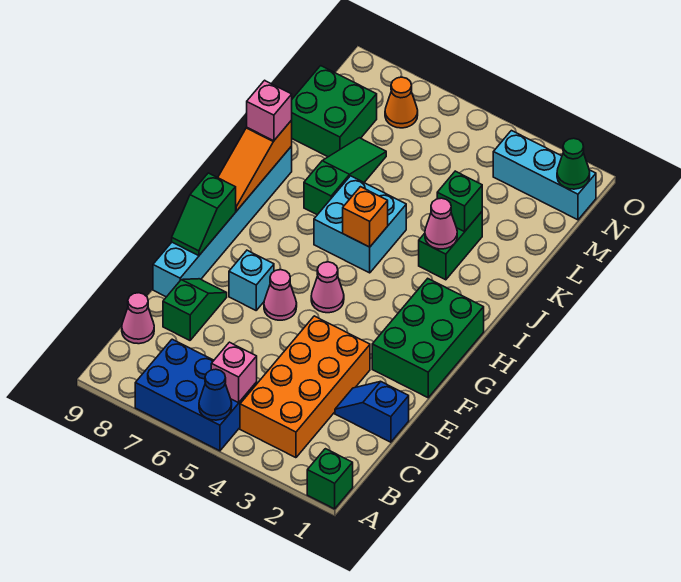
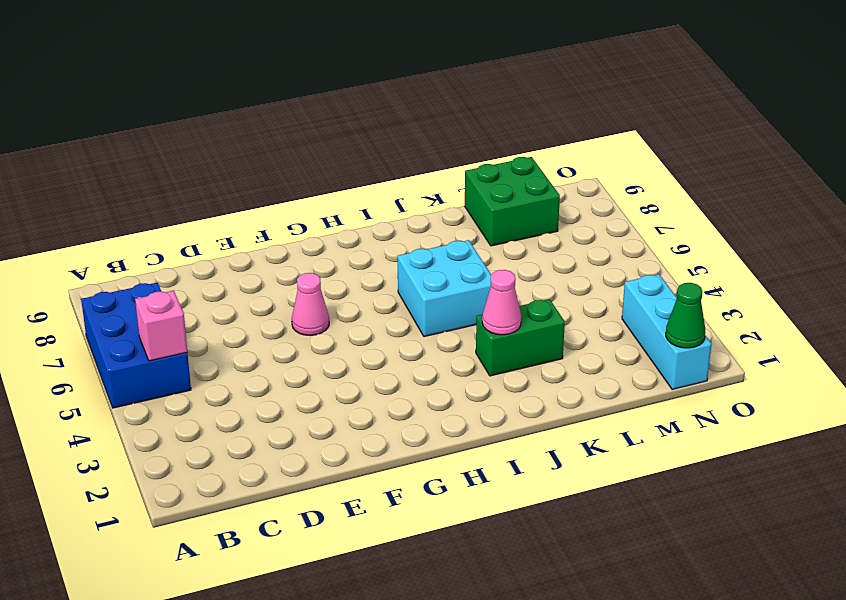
none -> green brick A1 level 1
none -> orange brick B3:E4 level 1
none -> pink cone C9 level 1

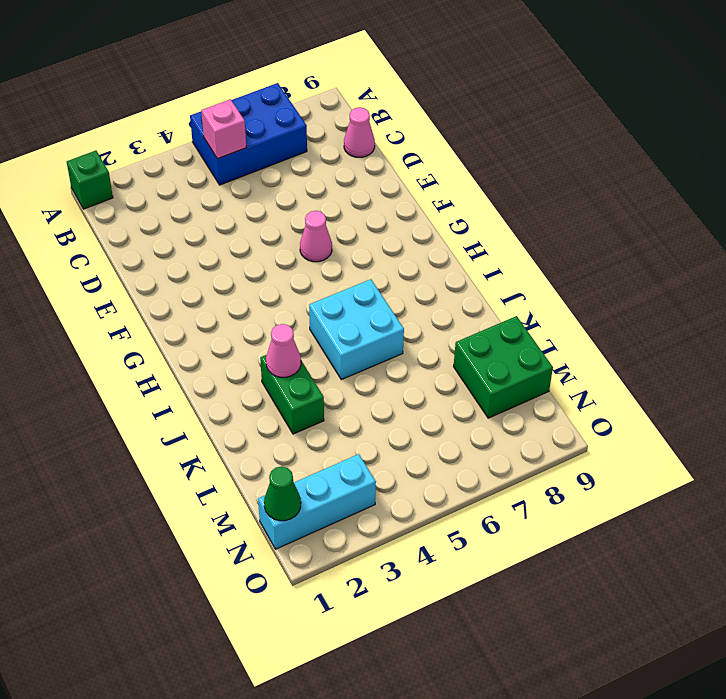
none -> orange brick B3:E4 level 1
none -> blue slope D1:D2 level 1 top 1
none -> green slope D8:E8 level 1 top D

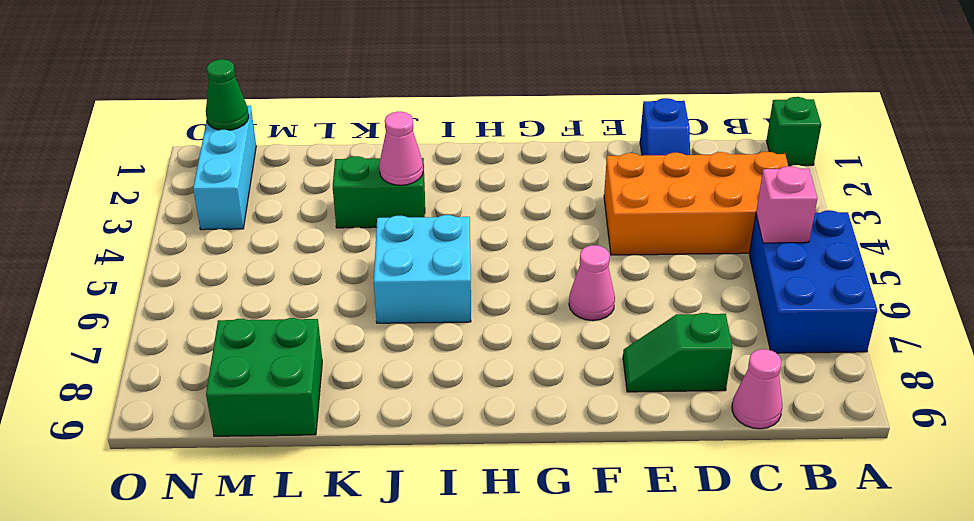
none -> cyan brick E9:J9 level 1
none -> green brick F1:H2 level 1
none -> cyan brick F7 level 1

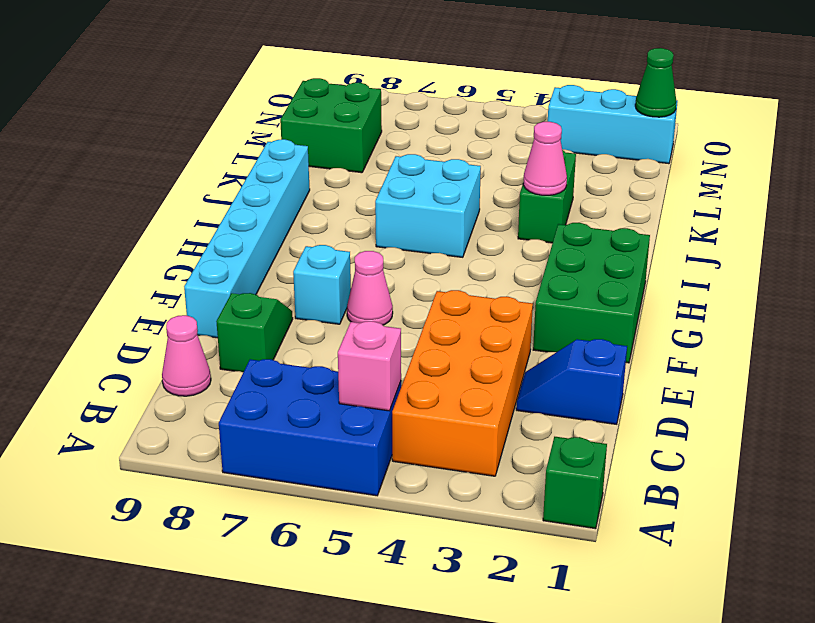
none -> pink cone G5 level 1
none -> green slope J7:L7 level 1 top J
none -> orange cone N7 level 1

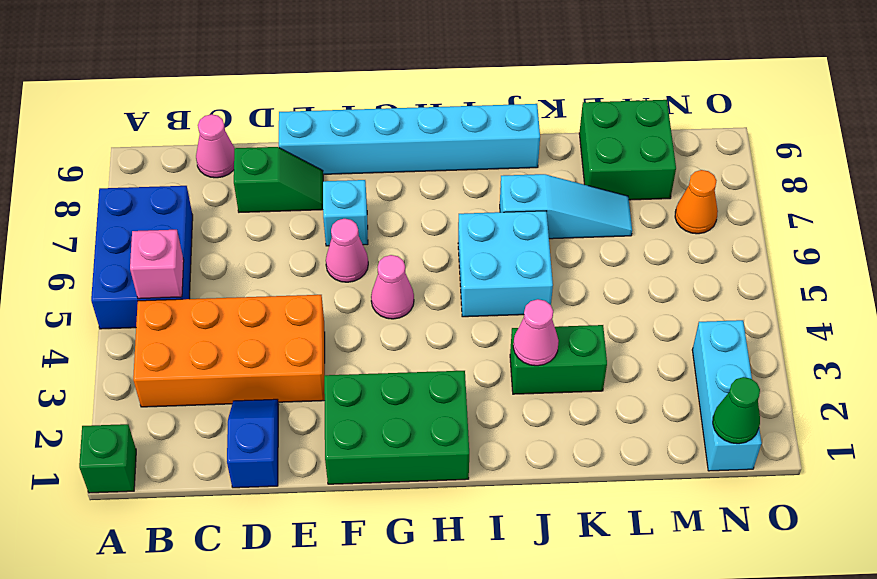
cyan slope J7:L7 level 1 top J -> green slope J7:L7 level 1 top J
none -> blue cone A5 level 2
none -> green slope F9:G9 level 2 top G
none -> orange slope H9:J9 level 2 top J

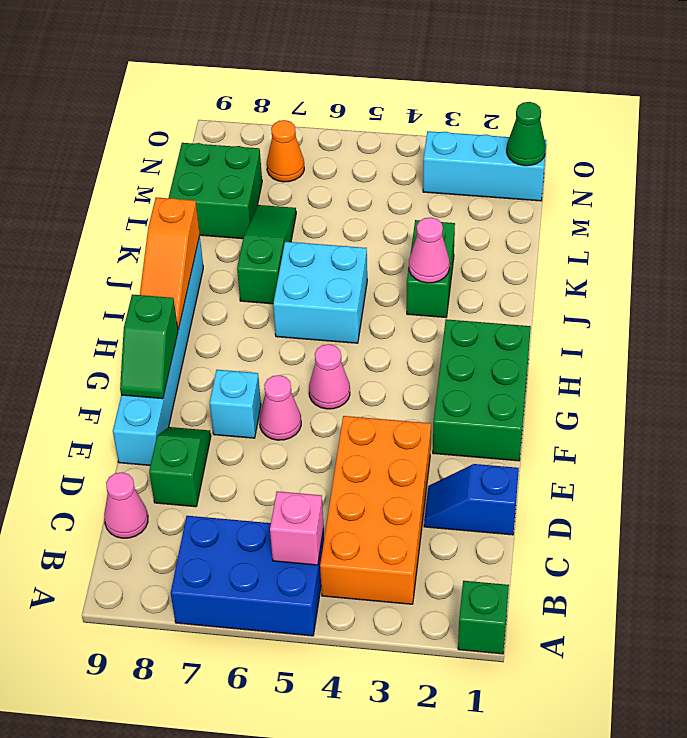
none -> blue cone A5 level 2
none -> orange brick I5 level 2
none -> green brick K3 level 2

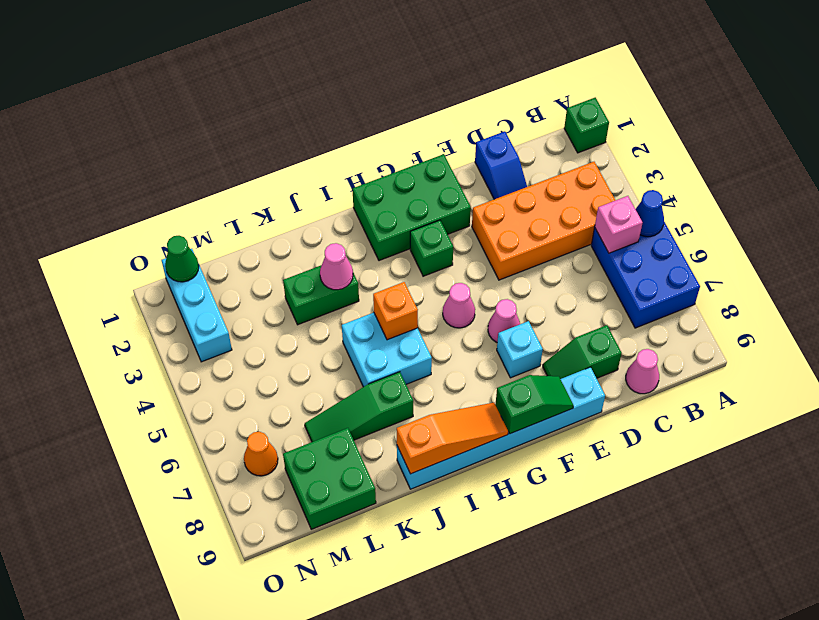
green brick G3 level 1 -> green brick K3 level 2
none -> pink brick J9 level 3

